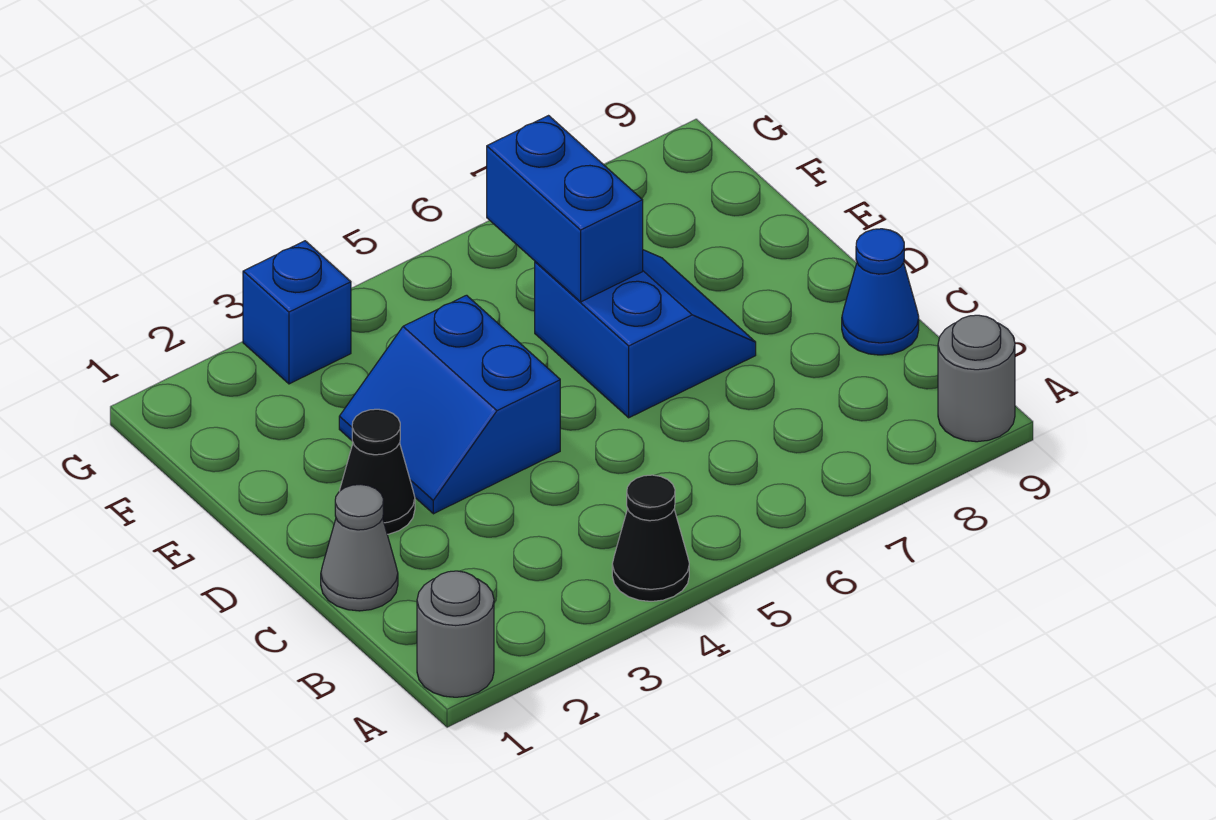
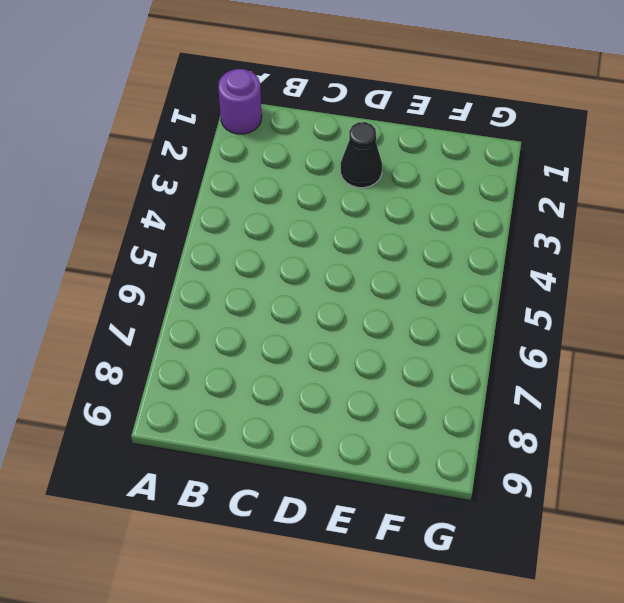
purple round brick A1 level 1 -> grey round brick A1 level 1
none -> black cone A4 level 1
none -> grey round brick A9 level 1

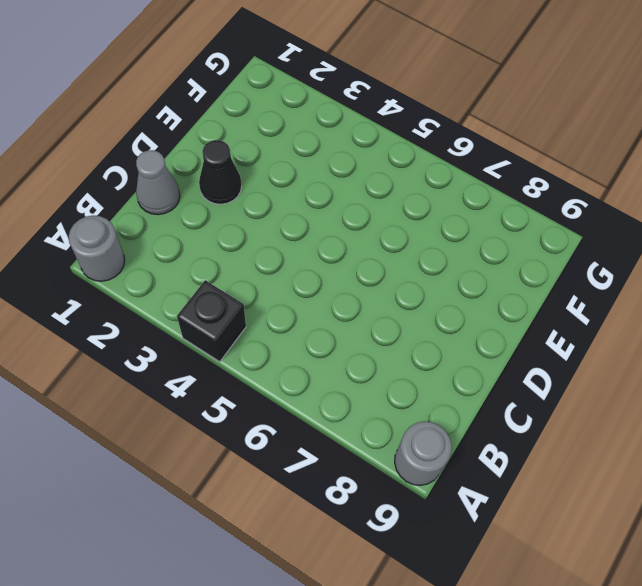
black brick A4 level 1 -> black cone A4 level 1
none -> blue cone C9 level 1
none -> blue slope D3:E4 level 1 top 4

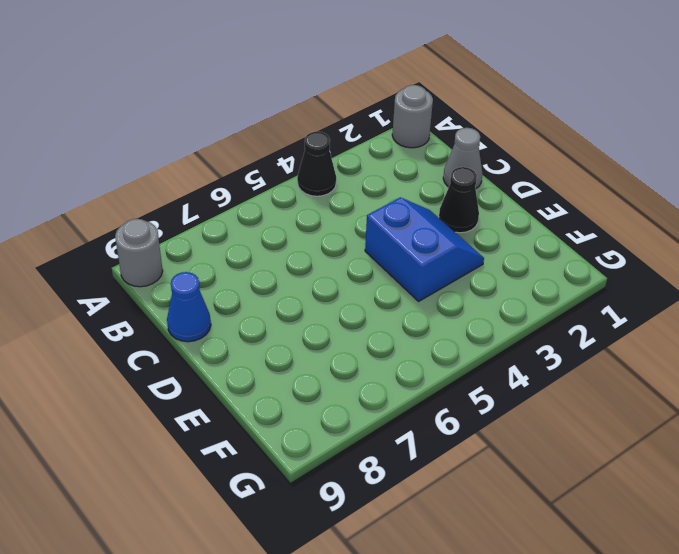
none -> blue slope D6:E7 level 1 top 6
none -> blue brick G3 level 1

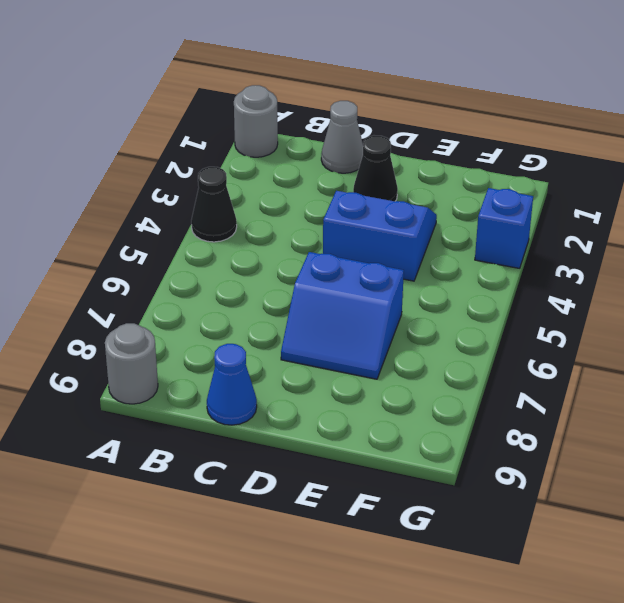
none -> blue brick E6:F6 level 2

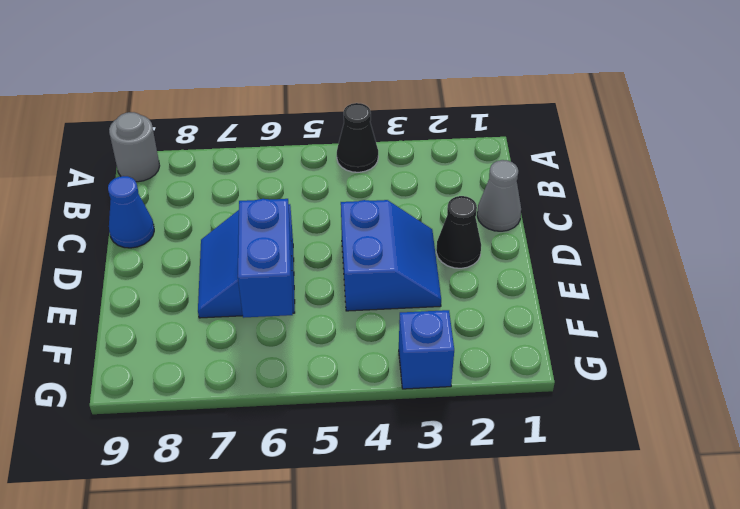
none -> grey round brick A1 level 1

